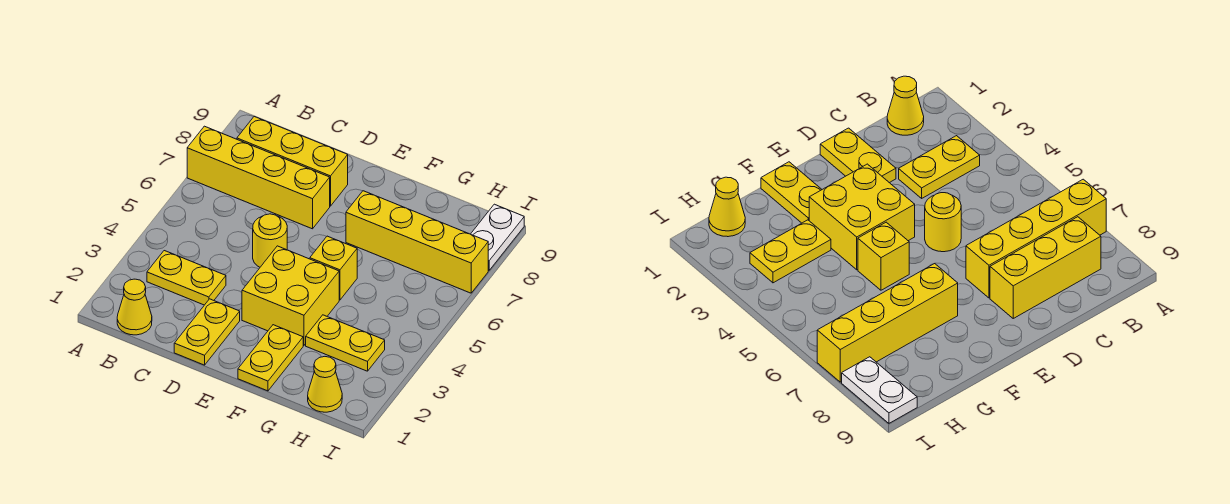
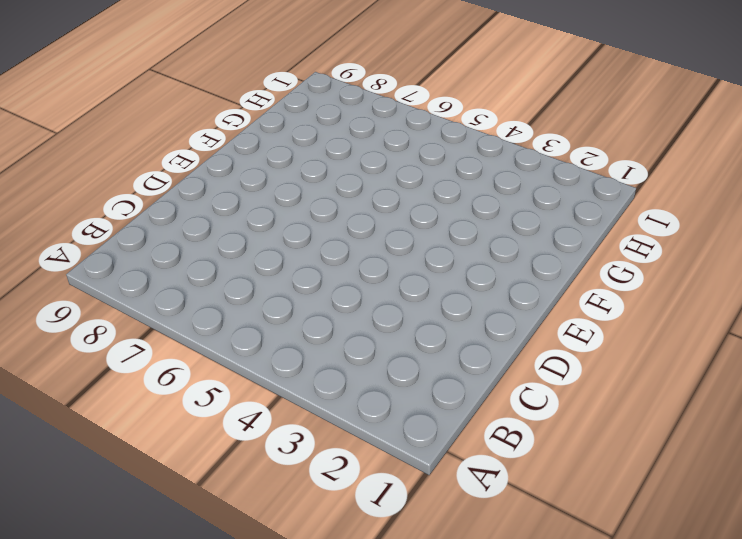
none -> yellow brick A7:D7 level 1
none -> yellow cone B1 level 1
none -> yellow plate B3:C3 level 1

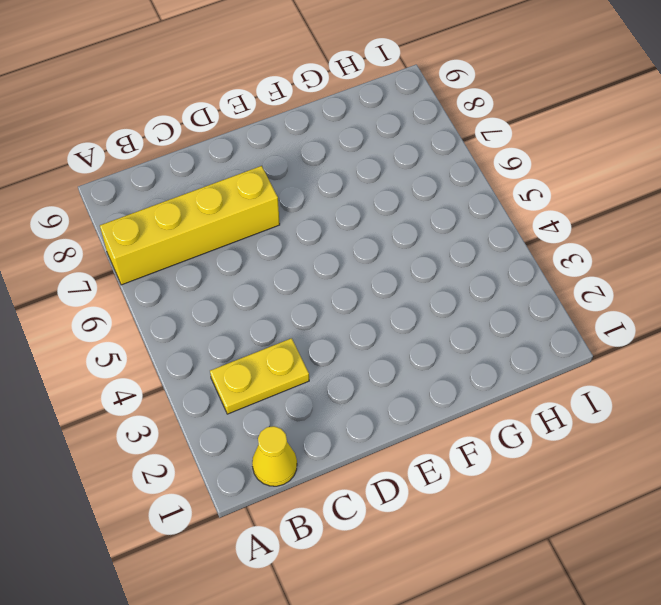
none -> yellow brick B8:D8 level 1
none -> yellow plate D1:D2 level 1
none -> yellow round brick D5 level 1

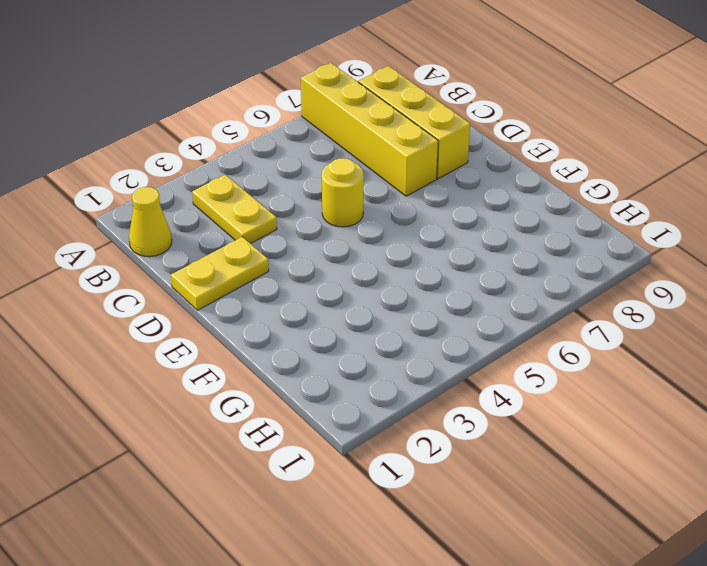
none -> yellow brick E3:F4 level 1
none -> yellow plate F1:F2 level 1
none -> yellow brick F5 level 1

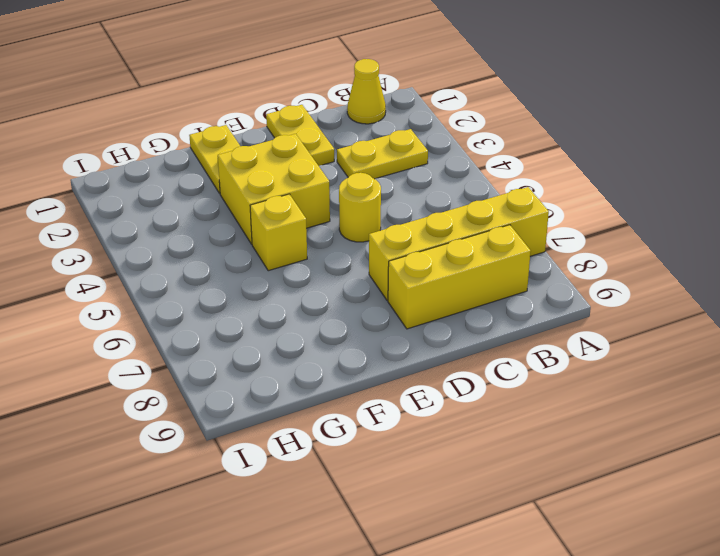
none -> yellow brick F7:I7 level 1
none -> yellow plate G3:H3 level 1
none -> yellow cone H1 level 1

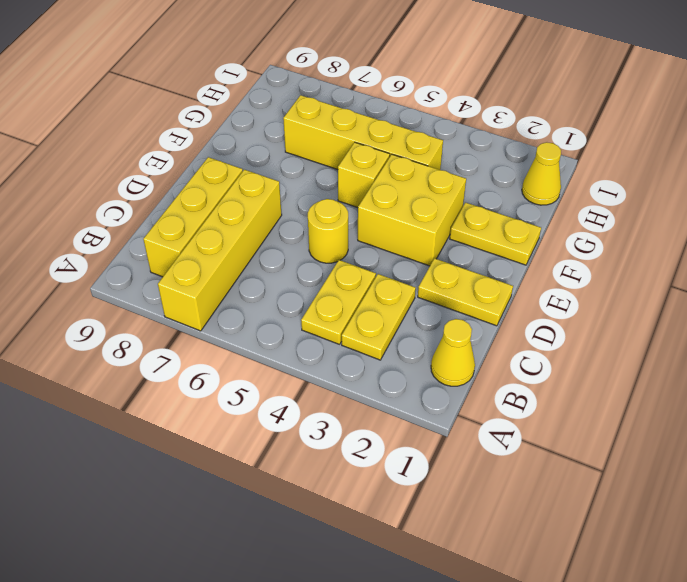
yellow plate B4:C4 level 1 -> yellow plate G3:H3 level 1
yellow brick G4:G7 level 1 -> yellow brick F7:I7 level 1
none -> white plate I8:I9 level 1

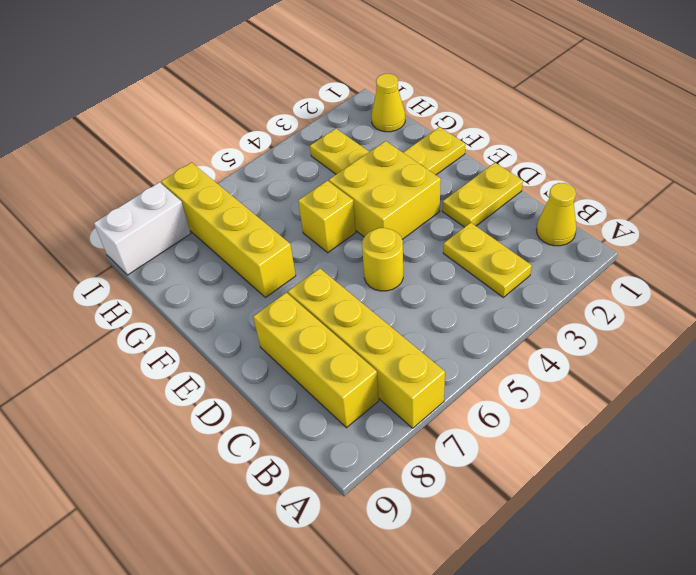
white brick I8:I9 level 1 -> white plate I8:I9 level 1

